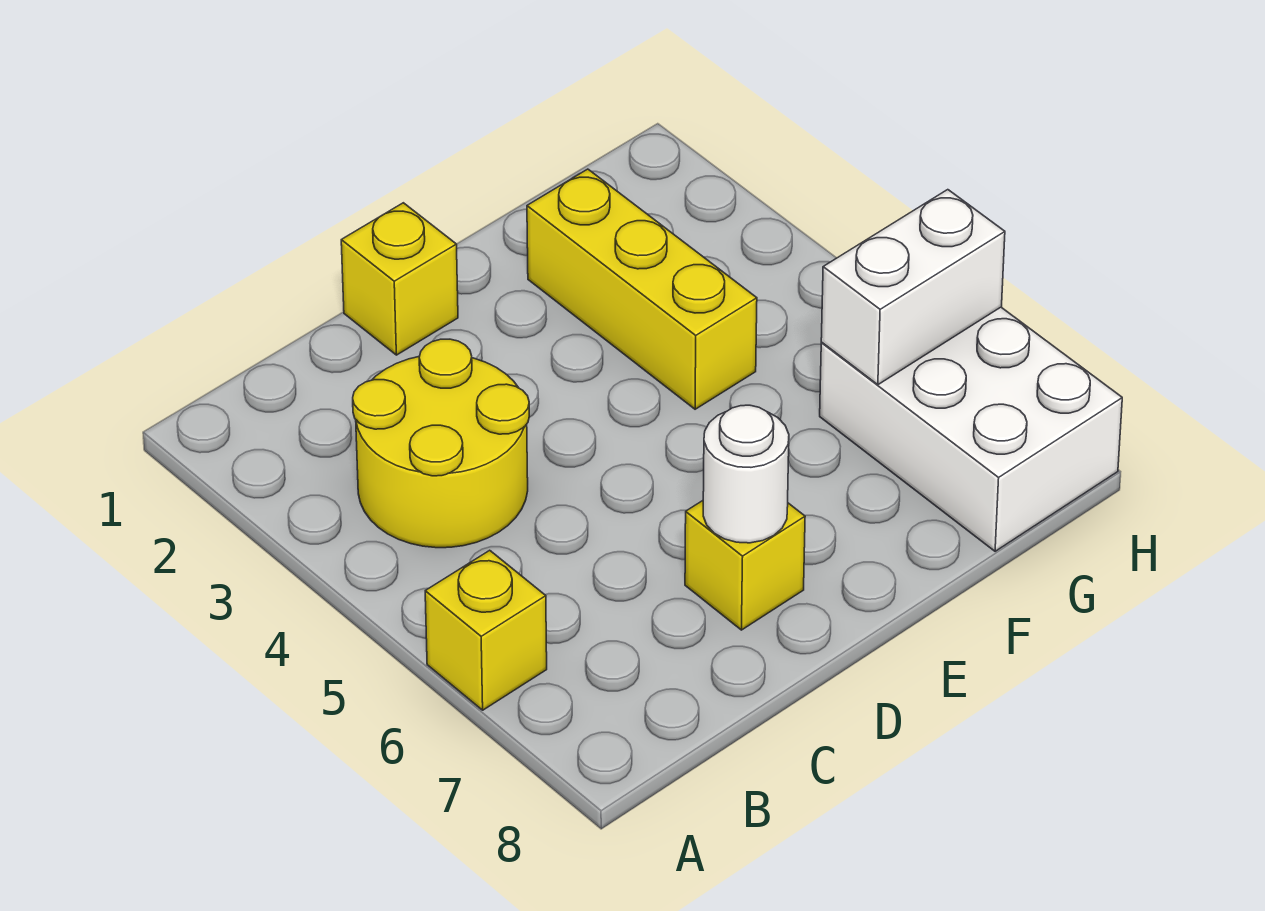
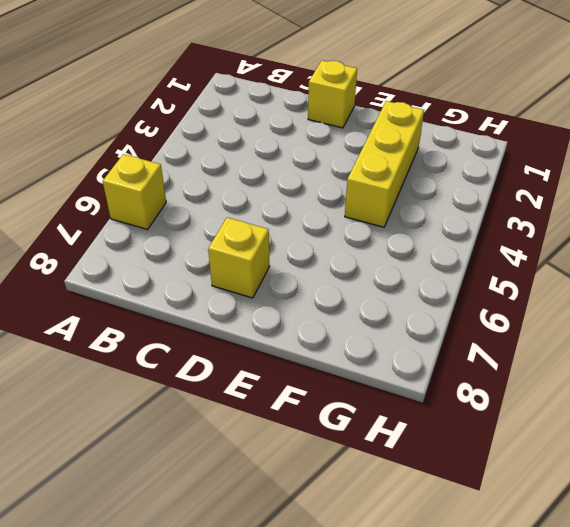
none -> yellow round brick B3:C4 level 1
none -> white brick G6:H8 level 1

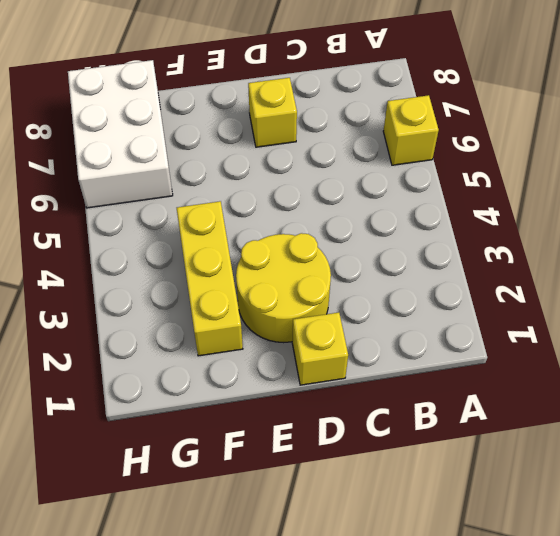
yellow round brick D2:E3 level 1 -> yellow round brick B3:C4 level 1
none -> white round brick D7 level 2
none -> white brick G6:H6 level 2

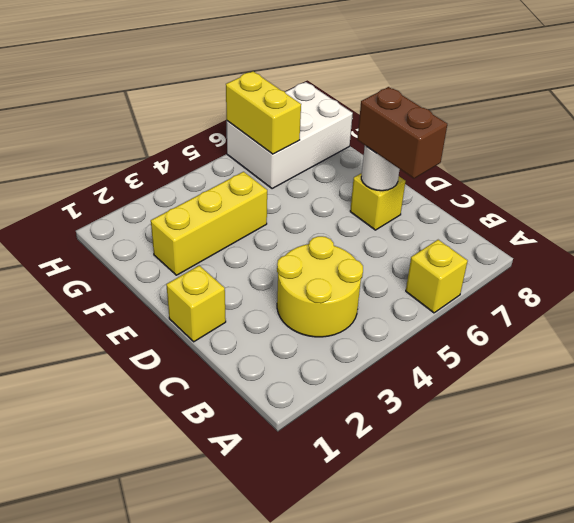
brown brick C7:D7 level 3 -> none
yellow brick G6:H6 level 2 -> white brick G6:H6 level 2

